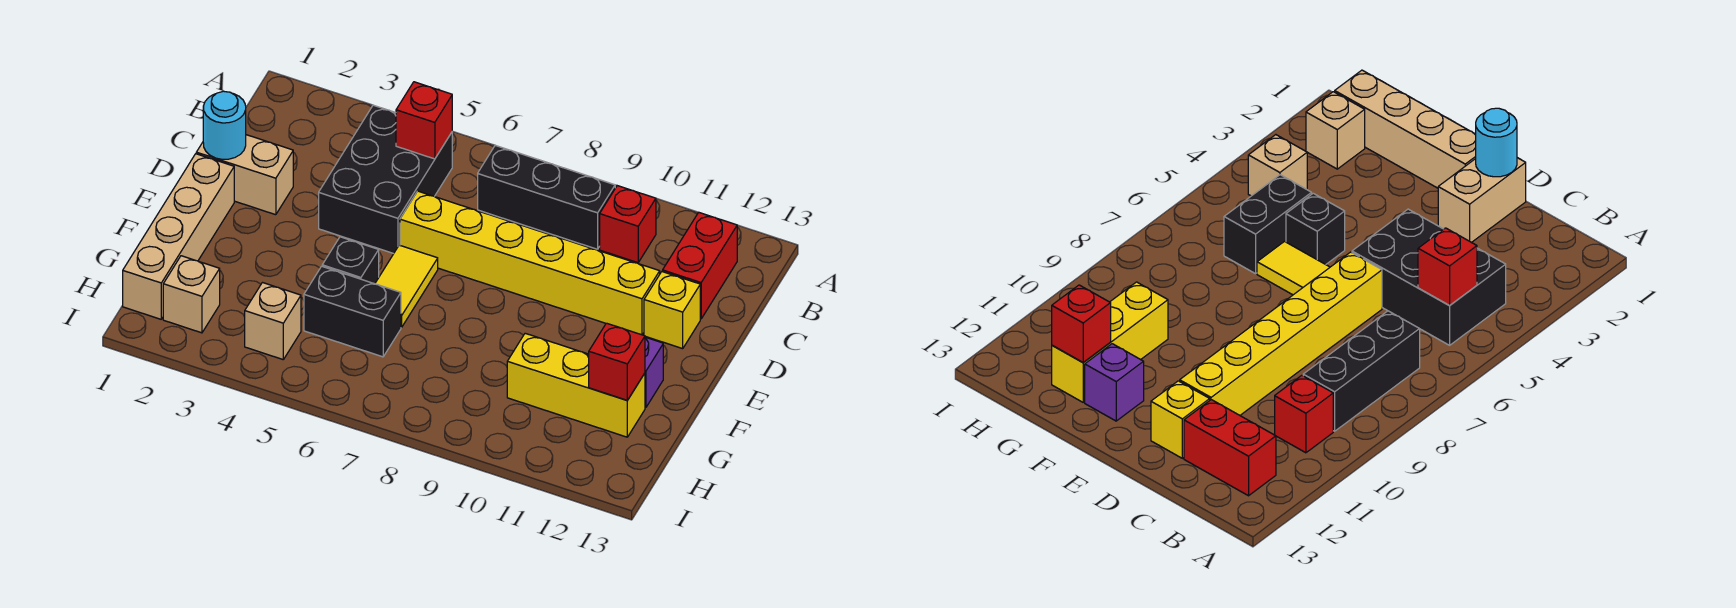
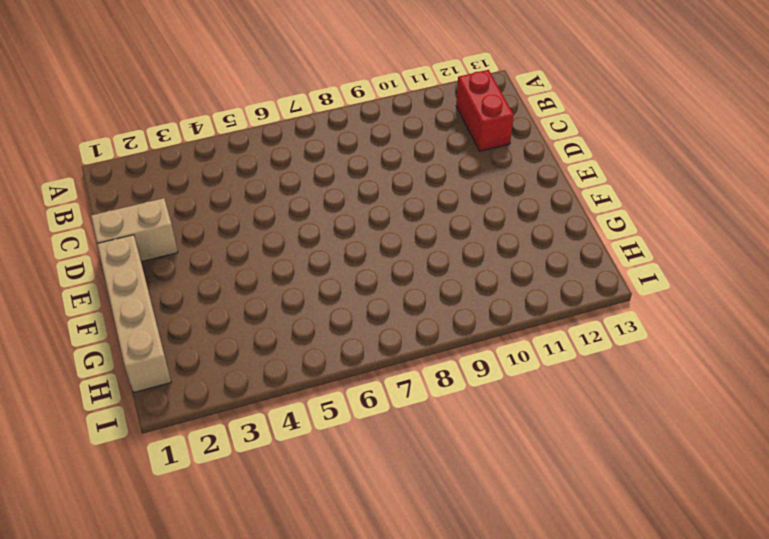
none -> black brick B4:D5 level 1
none -> black brick B7:B9 level 1
none -> red brick B10 level 1

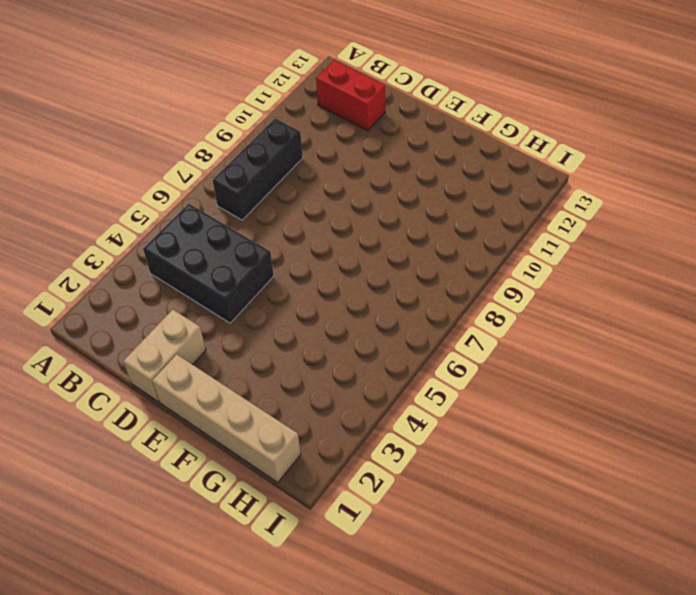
none -> red brick B10 level 1
none -> yellow brick D6:D11 level 1
none -> yellow brick D12 level 1

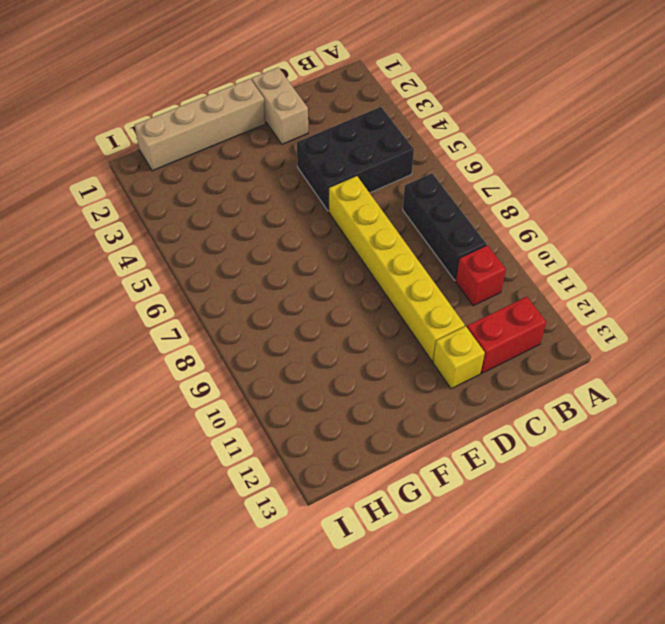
none -> yellow tile E6:F6 level 1
none -> black brick F5 level 1
none -> purple brick F12 level 1

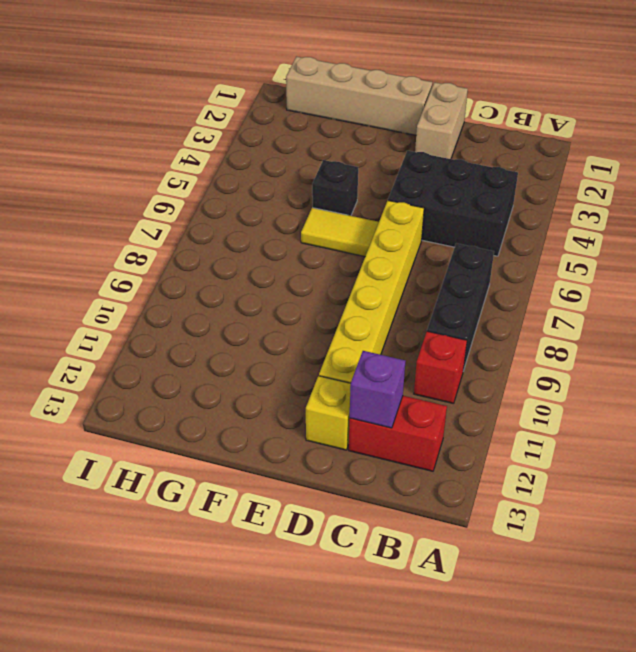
purple brick C12 level 2 -> purple brick F12 level 1
none -> black brick G5:G6 level 1
none -> yellow brick G10:G12 level 1
none -> tan brick H2 level 1

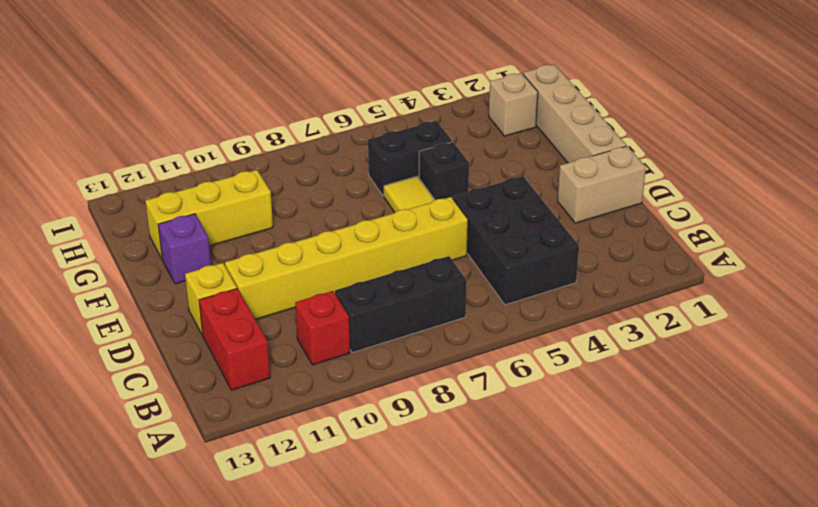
none -> tan brick H4 level 1
none -> red brick B5 level 2
none -> cyan round brick D1 level 2

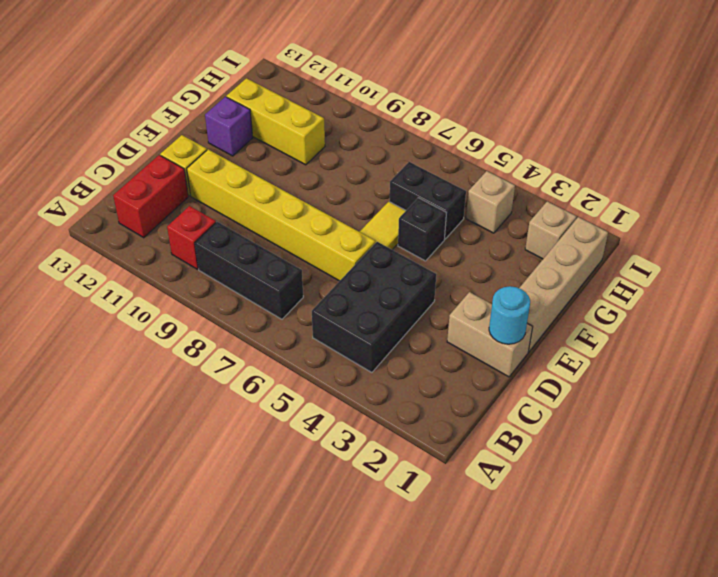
none -> red brick B5 level 2
none -> red brick G12 level 2

